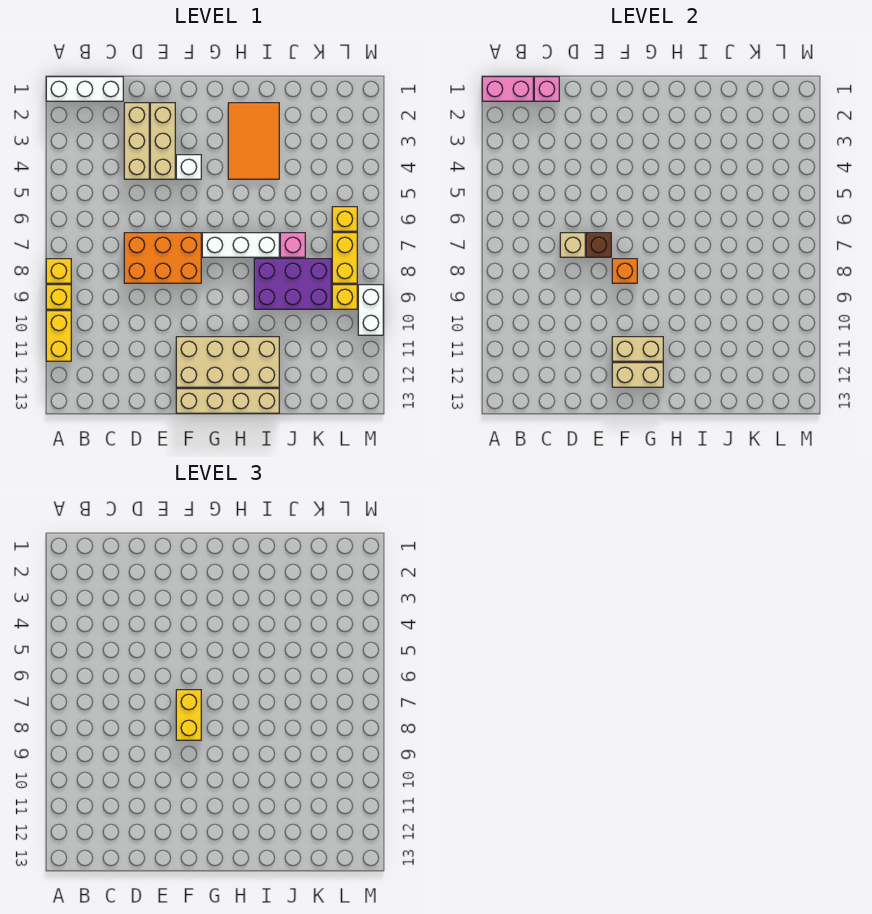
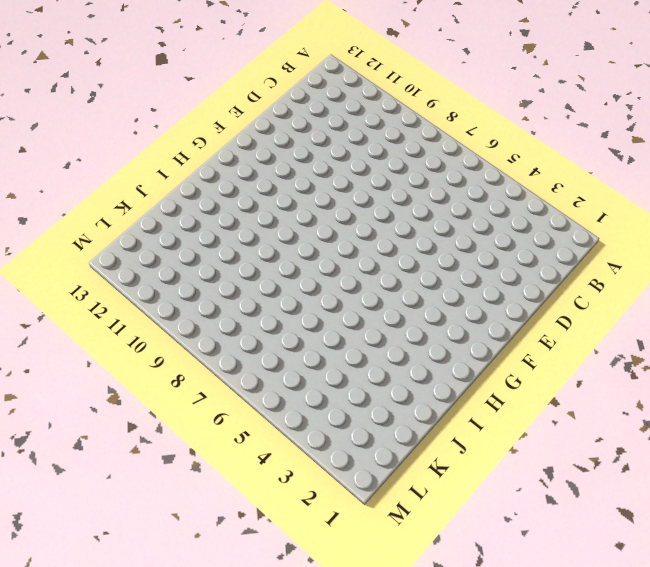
none -> white brick A1:C1 level 1
none -> yellow brick A8 level 1
none -> yellow brick A9 level 1

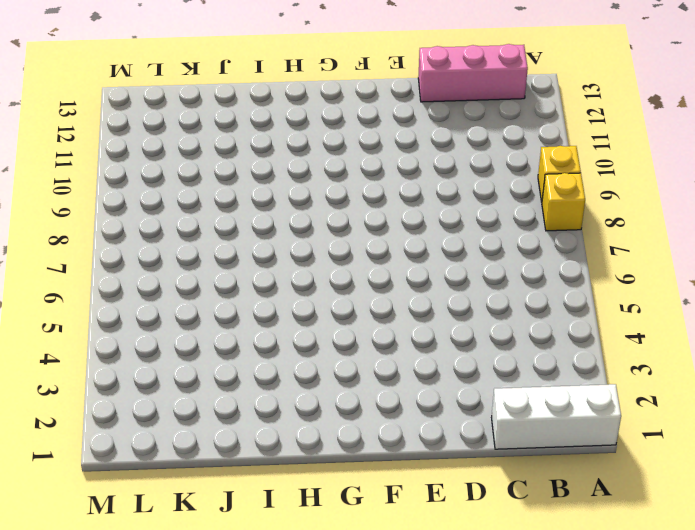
pink brick B13:D13 level 1 -> none
none -> yellow brick A10:A11 level 1
none -> tan brick D2:D4 level 1
none -> orange brick D7:F8 level 1

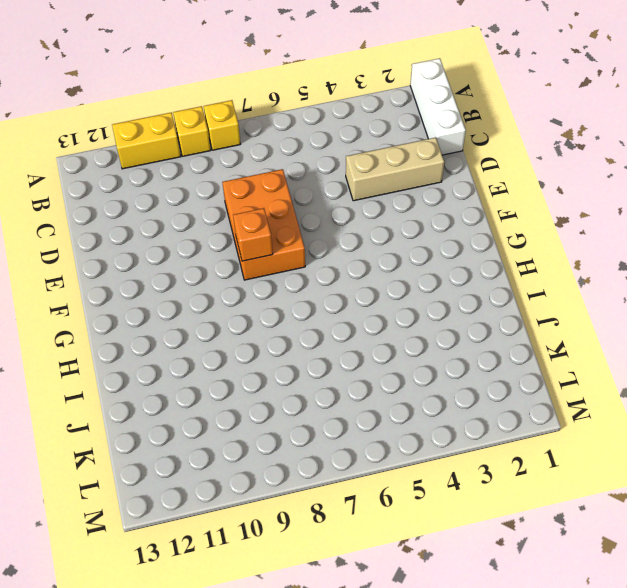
none -> tan brick E2:E4 level 1
none -> white brick F4 level 1
none -> tan brick F11:I12 level 1

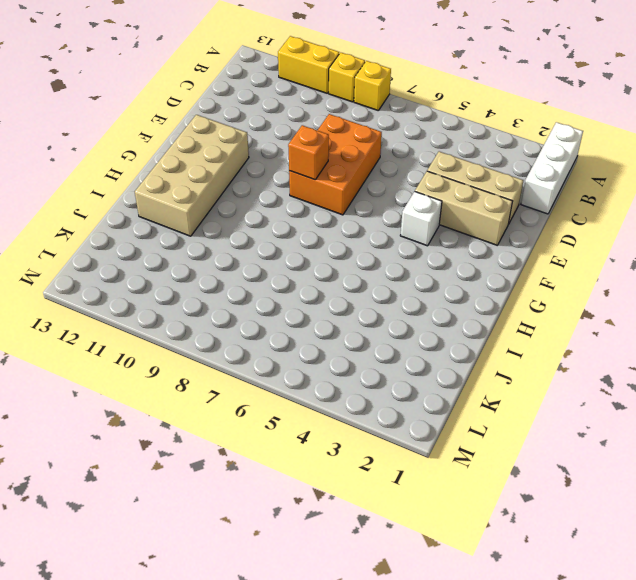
none -> tan brick F13:I13 level 1
none -> white brick G7:I7 level 1
none -> orange tile H2:I4 level 1

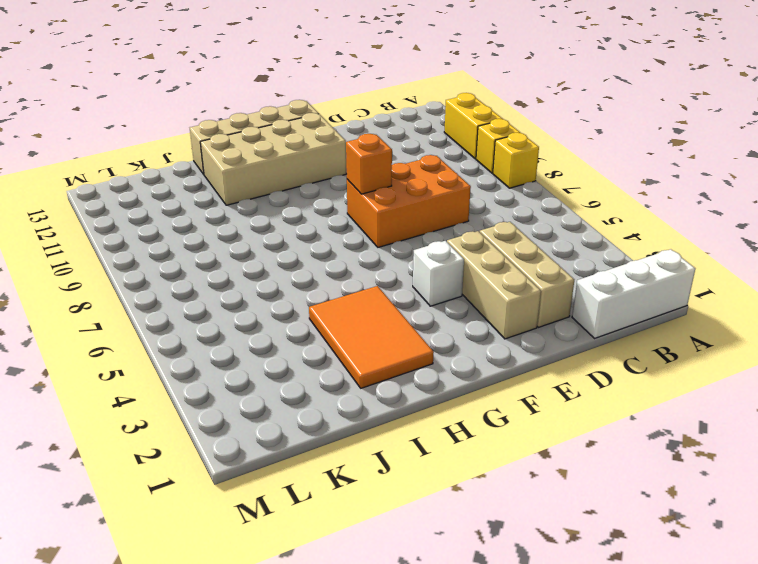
none -> white brick G7:I7 level 1
none -> purple brick I8:K9 level 1
none -> pink brick J7 level 1

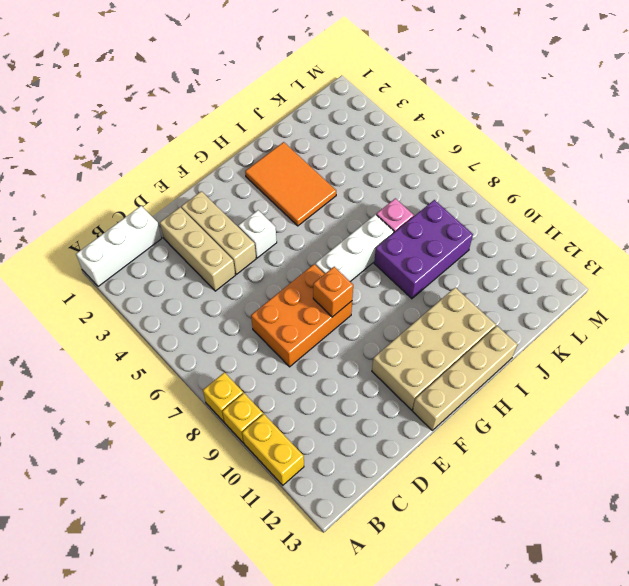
none -> yellow brick L6 level 1
none -> yellow brick L7:L8 level 1
none -> yellow brick L9 level 1

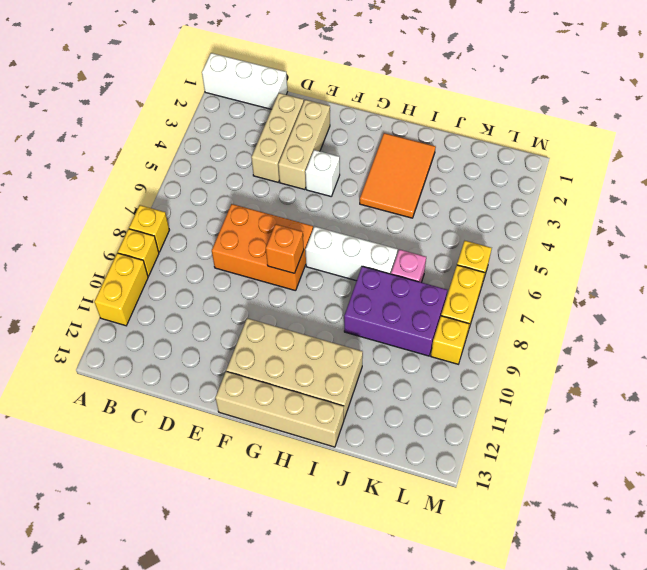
none -> white brick M9:M10 level 1
none -> pink brick A1:B1 level 2
none -> pink brick C1 level 2

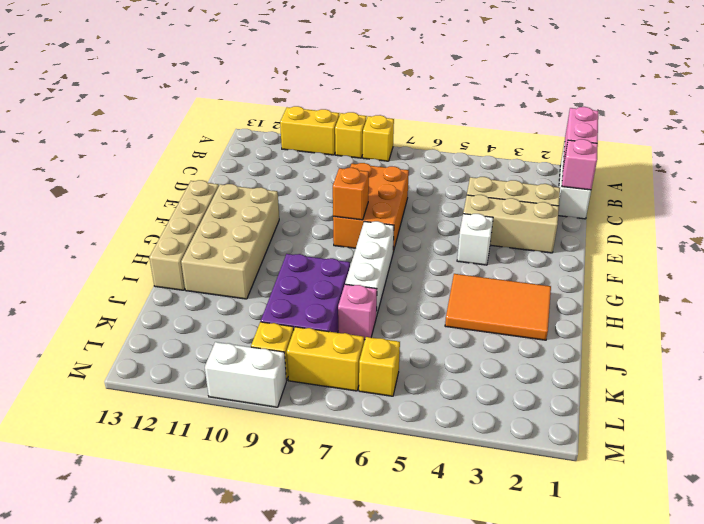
none -> tan brick D7 level 2
none -> brown brick E7 level 2
none -> tan brick F11:G11 level 2

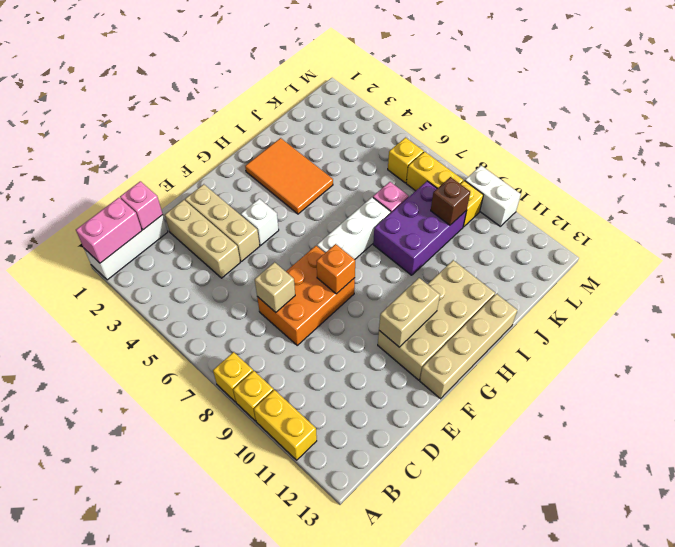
brown brick K9 level 2 -> brown brick E7 level 2
none -> tan brick F12:G12 level 2
none -> yellow brick F7:F8 level 3

